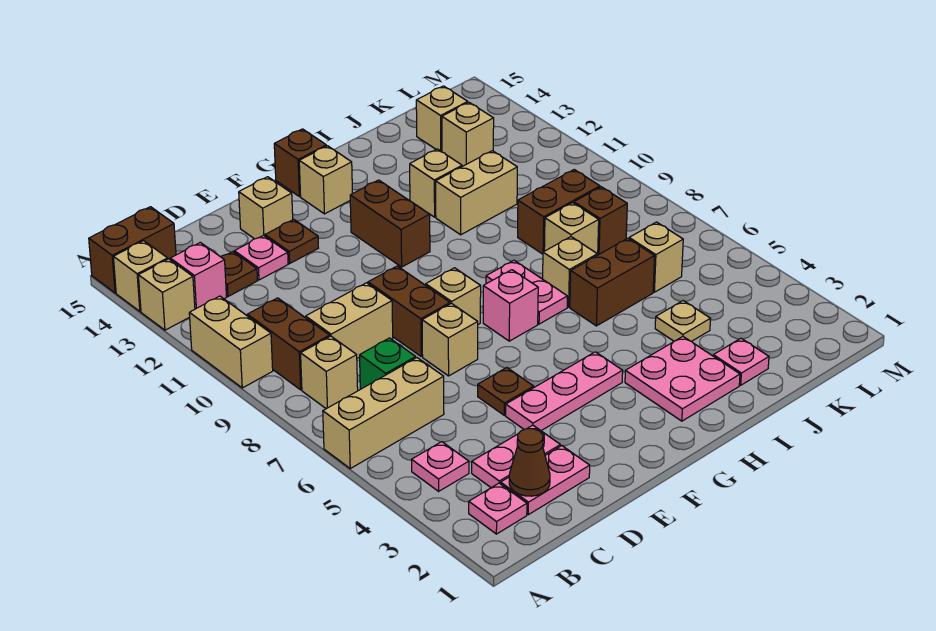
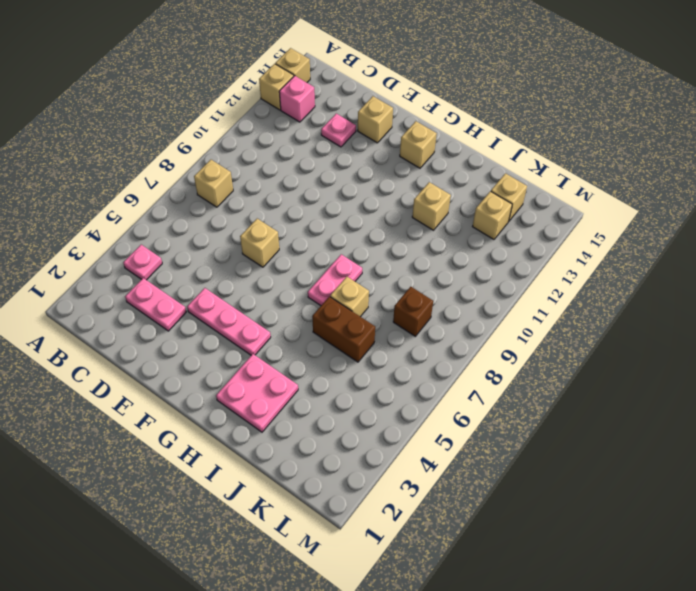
none -> tan brick A6:C6 level 1
none -> tan brick A10:A11 level 1
none -> brown brick A15:B15 level 1
none -> pink plate B2 level 1

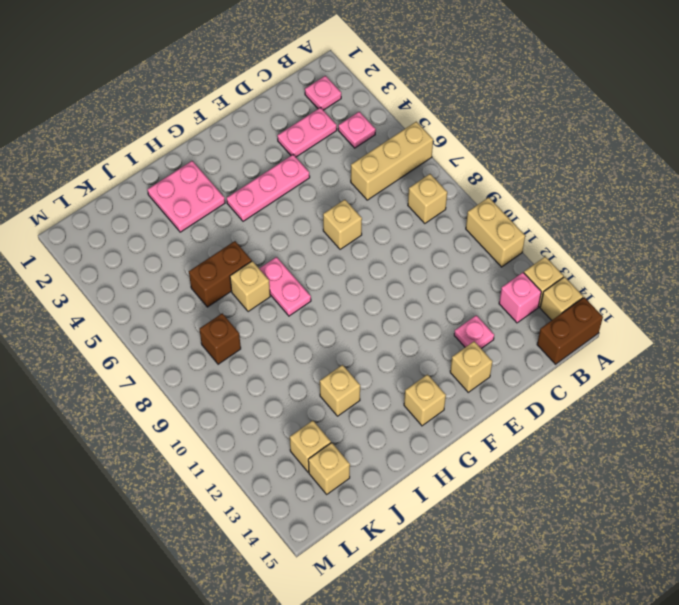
none -> brown brick B9:B10 level 1
none -> pink plate C2:D2 level 1
none -> green brick C7 level 1
none -> tan brick C9:D9 level 1

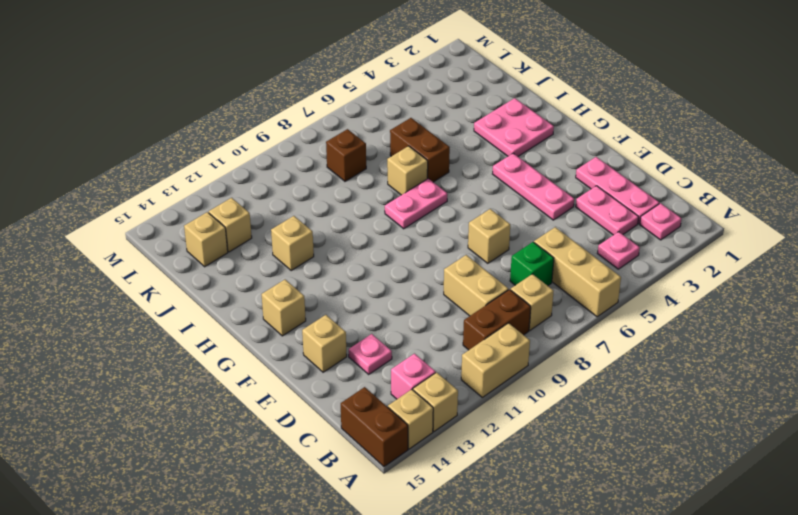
pink plate C2:E2 level 1 -> pink plate C2:D2 level 1
none -> brown plate C13 level 1
none -> brown plate E5 level 1
none -> brown brick E8:E9 level 1
none -> brown plate E13 level 1

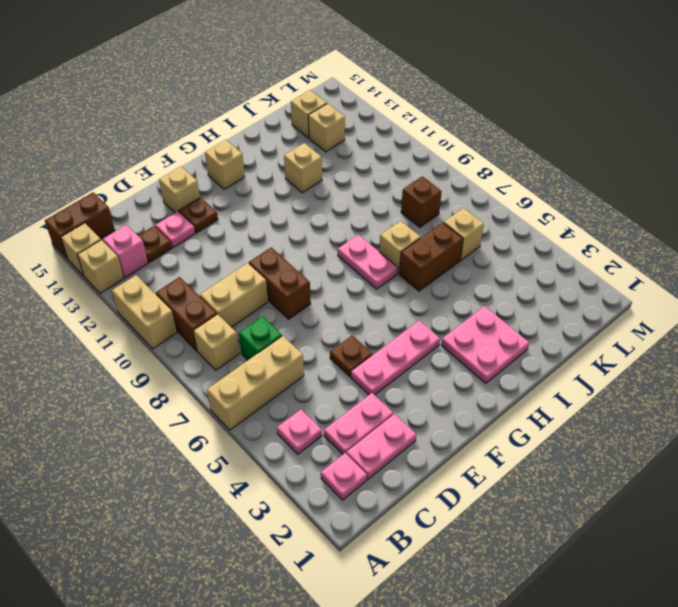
none -> tan brick E7 level 1
none -> tan brick F8 level 1
none -> pink brick G7 level 1
none -> brown brick G11:G12 level 1

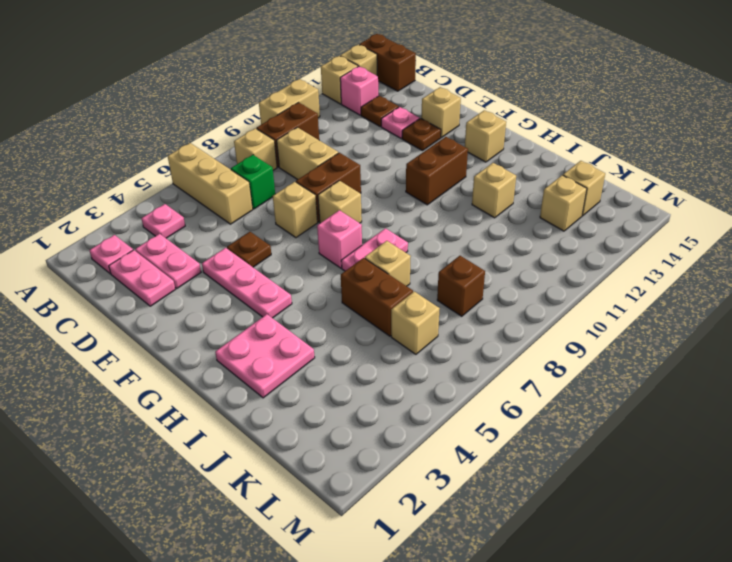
none -> brown brick G15 level 1
none -> tan brick I11:J11 level 1
none -> pink plate J2 level 1
none -> tan plate J4 level 1

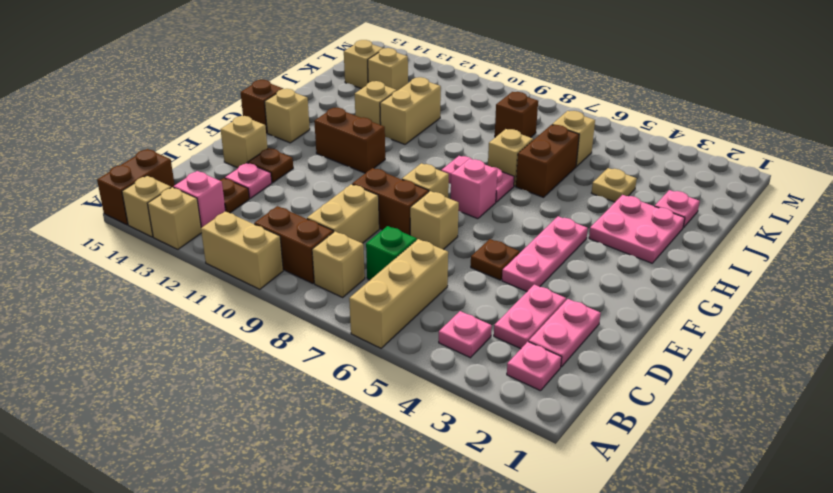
none -> tan brick J8 level 1
none -> brown brick J9:K9 level 1
none -> brown cone C2 level 2

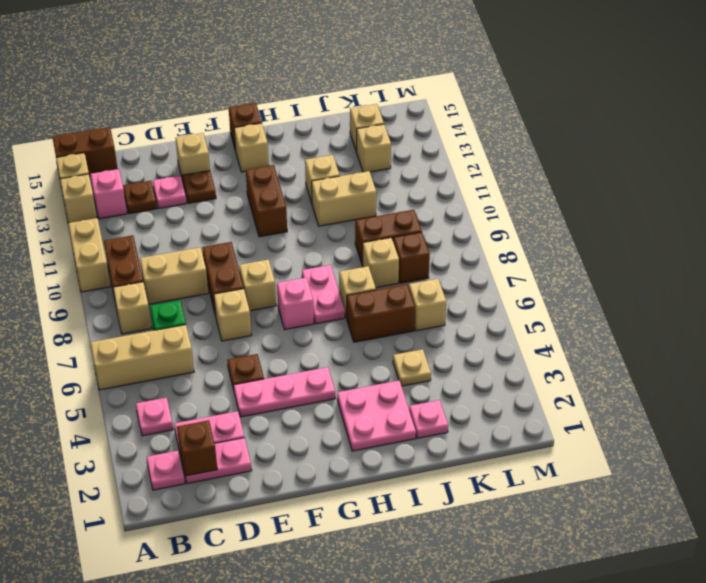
brown brick C2 level 2 -> brown cone C2 level 2

